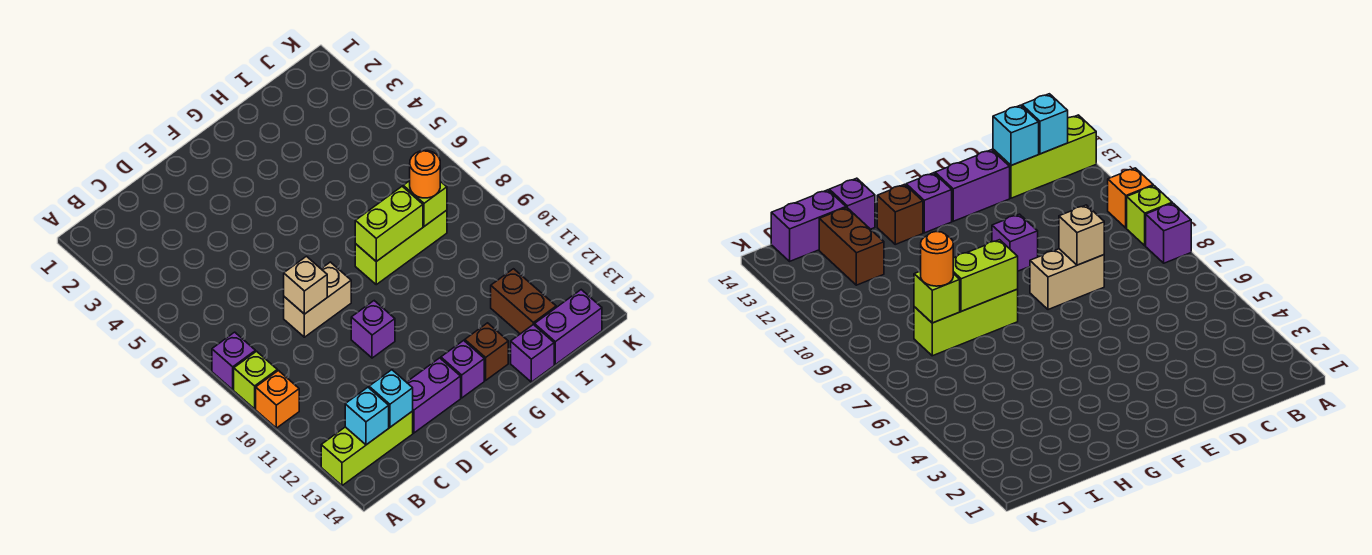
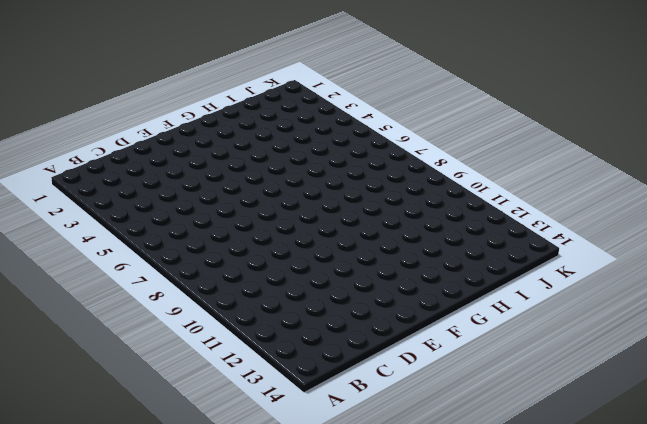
none -> purple brick A8 level 1
none -> lime brick A9 level 1
none -> orange brick A10 level 1

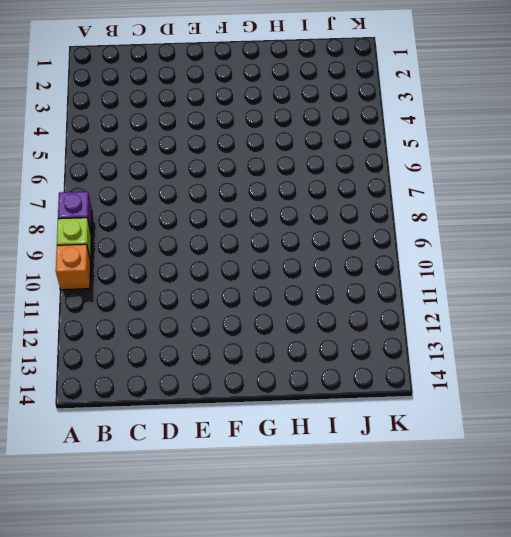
none -> lime brick A13:C13 level 1
none -> tan brick D8:E8 level 1
none -> purple brick D13:E13 level 1

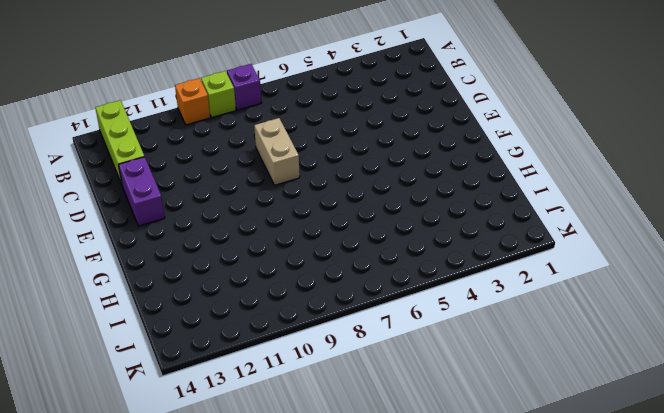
none -> purple brick E10 level 1
none -> purple brick F13 level 1
none -> lime brick G8:I8 level 1

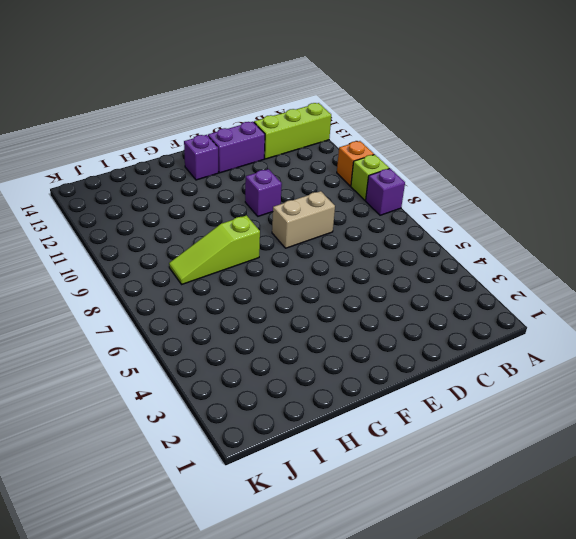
lime slope G8:I8 level 1 top G -> lime brick G8:I8 level 1
none -> brown brick G13 level 1
none -> purple brick H14 level 1
none -> brown brick I12:I13 level 1

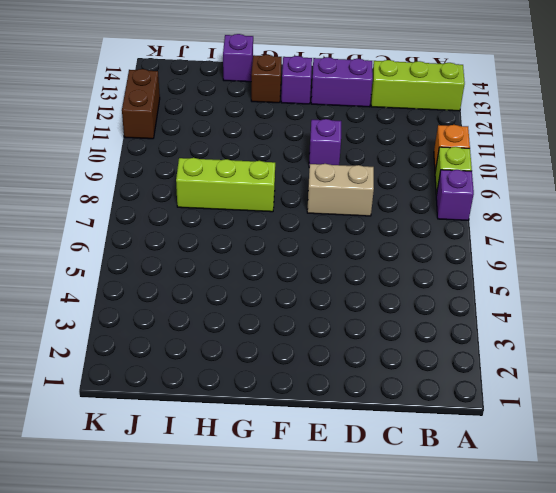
brown brick K11:K12 level 1 -> brown brick I12:I13 level 1
none -> purple brick I14:J14 level 1
none -> cyan brick B13 level 2
none -> cyan brick C13 level 2

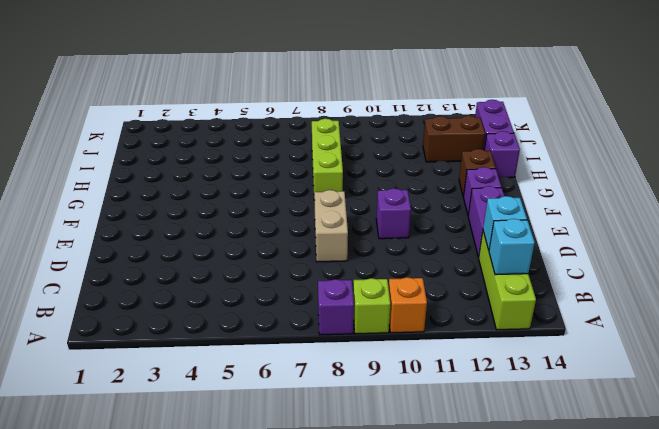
none -> tan brick D8 level 2
none -> lime brick G8:H8 level 2
none -> lime brick I8 level 2

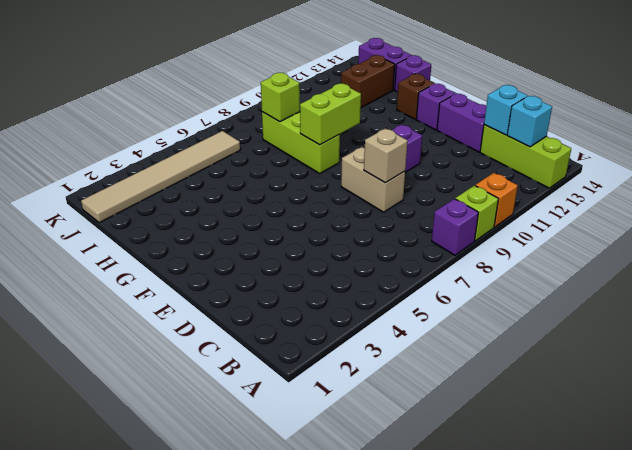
lime brick G8:G9 level 2 -> lime brick G8:H8 level 2
tan tile J1:J6 level 1 -> none
none -> orange round brick I8 level 3

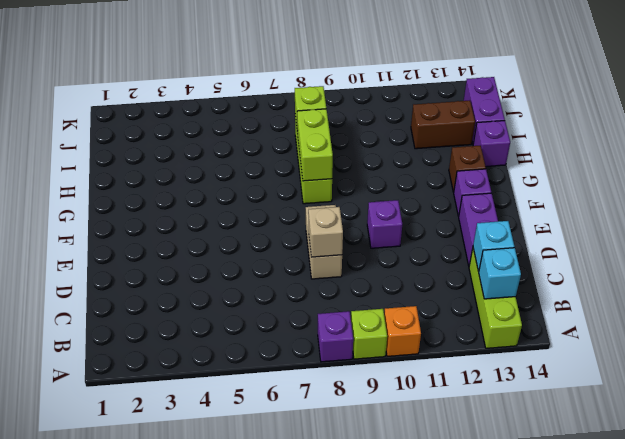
none -> orange round brick I8 level 3

